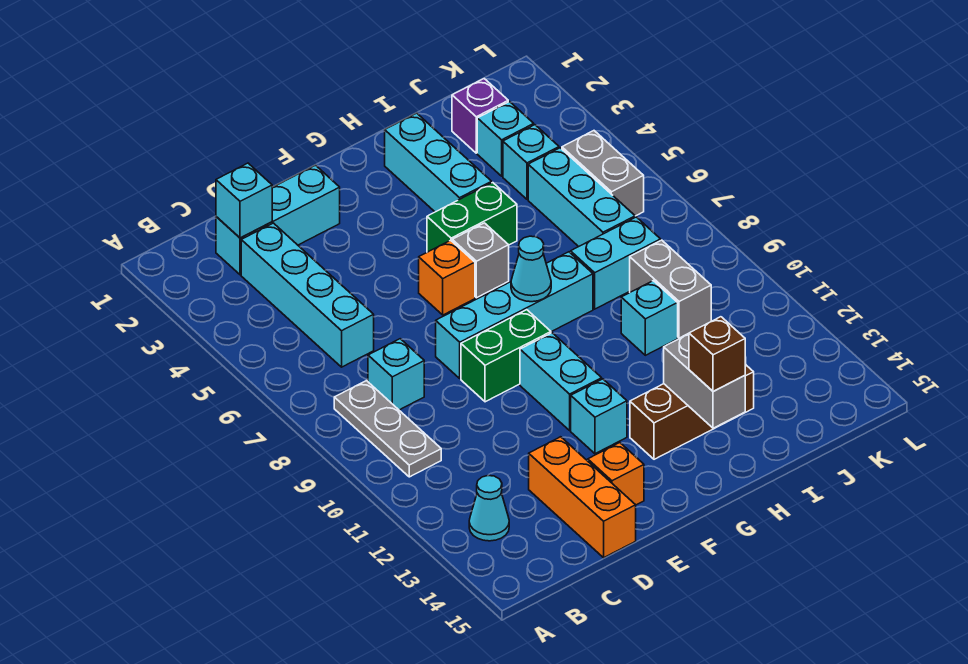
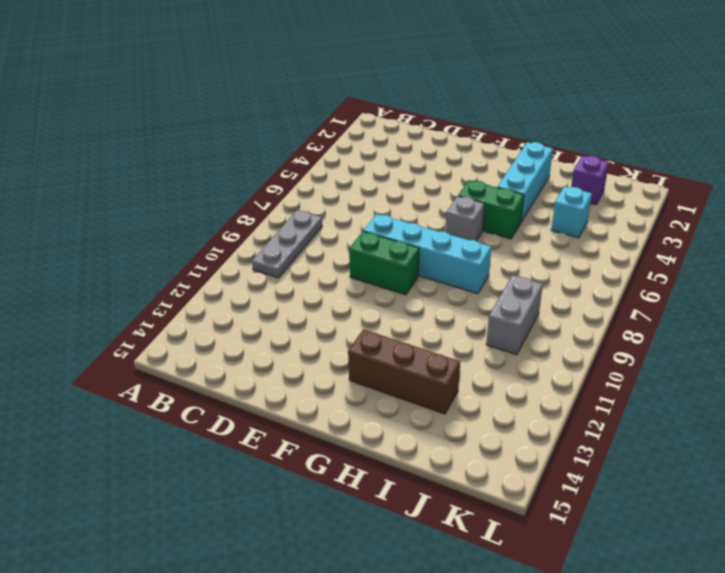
none -> cyan cone B13 level 1
none -> cyan brick C2:E2 level 1
none -> cyan brick C3:C6 level 1

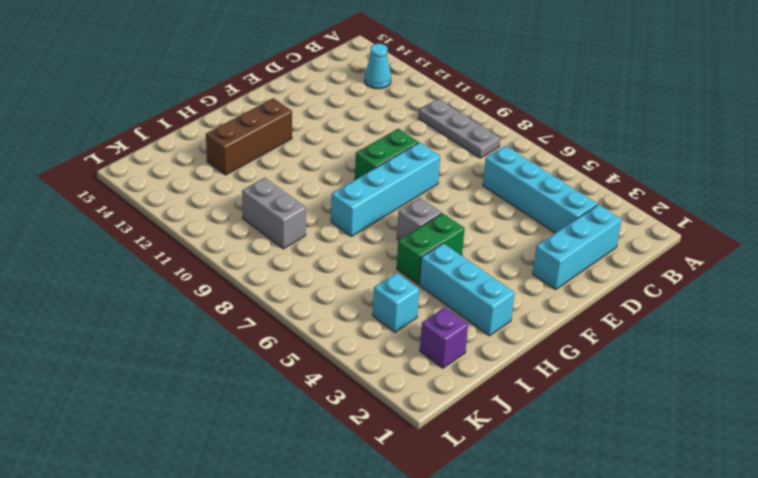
none -> cyan brick C8 level 1
none -> orange brick D13:D15 level 1
none -> orange brick E14 level 1

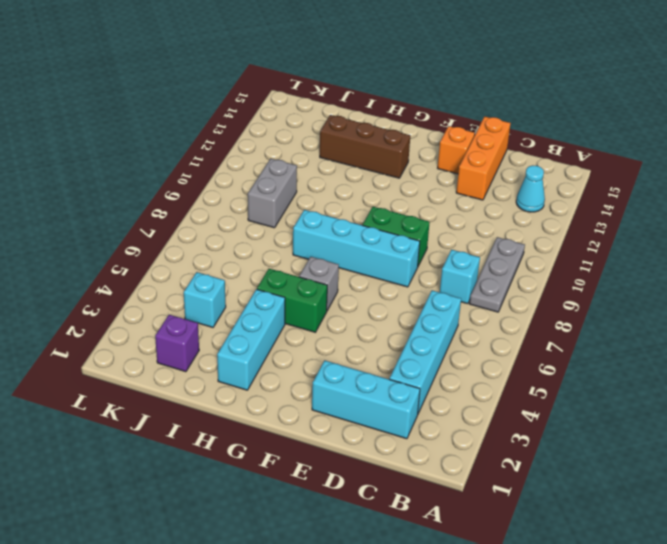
none -> orange brick F6 level 1
none -> cyan brick F10:F11 level 1
none -> cyan brick F12 level 1

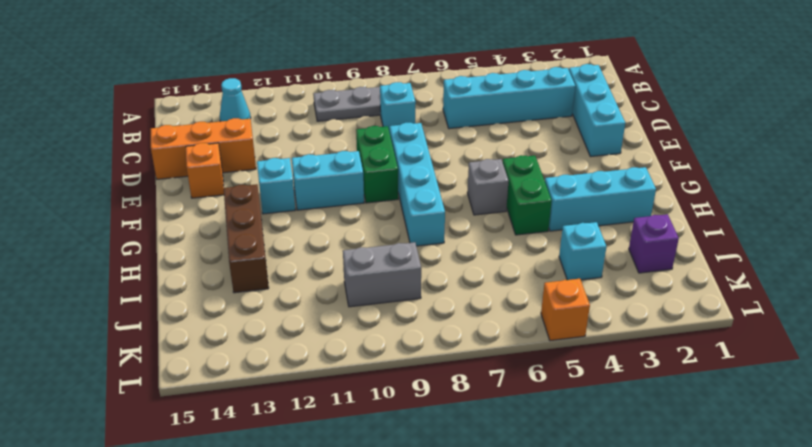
orange brick L5 level 1 -> orange brick F6 level 1
none -> cyan brick I8:J8 level 1
none -> cyan brick I10 level 1
none -> cyan brick J3 level 1

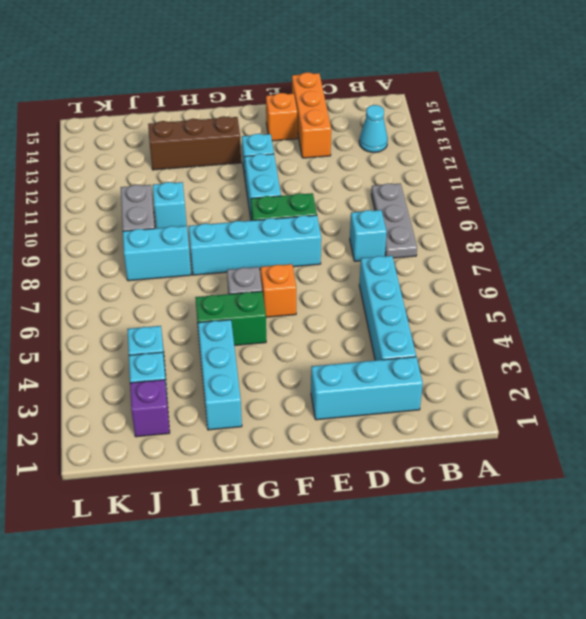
none -> cyan brick J5:J7 level 1
none -> grey brick K5:K6 level 1
none -> cyan brick C2 level 2

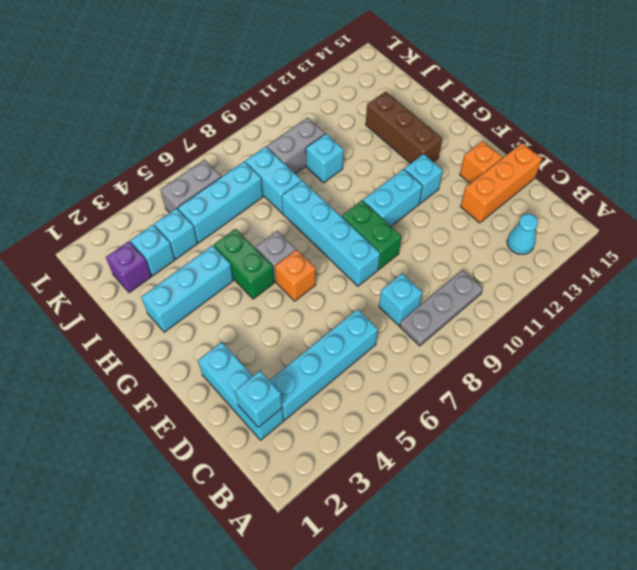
none -> cyan cone G8 level 2
none -> grey brick H13:H14 level 2
none -> brown brick H14 level 3

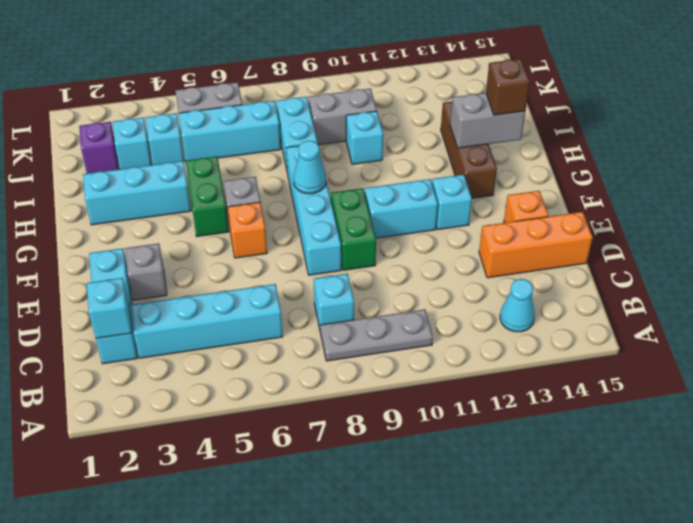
grey brick E3 level 1 -> none

